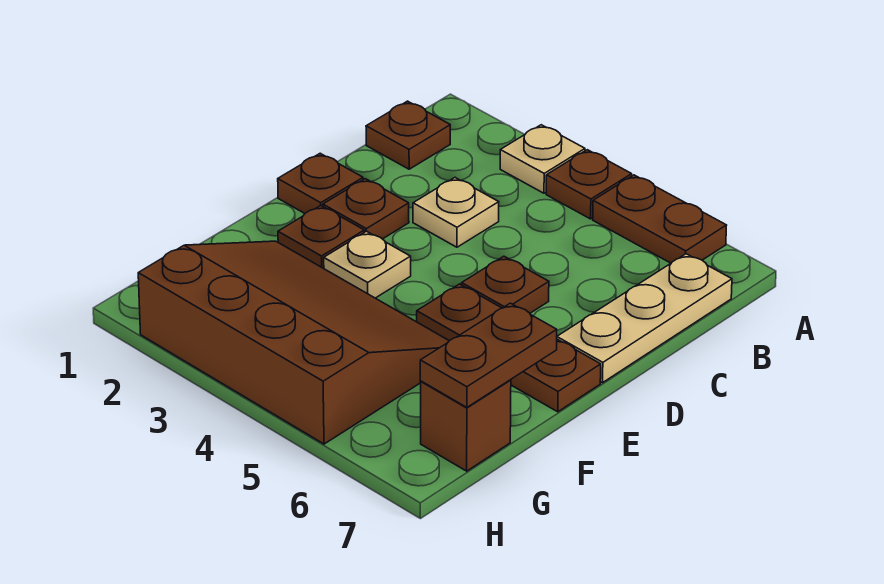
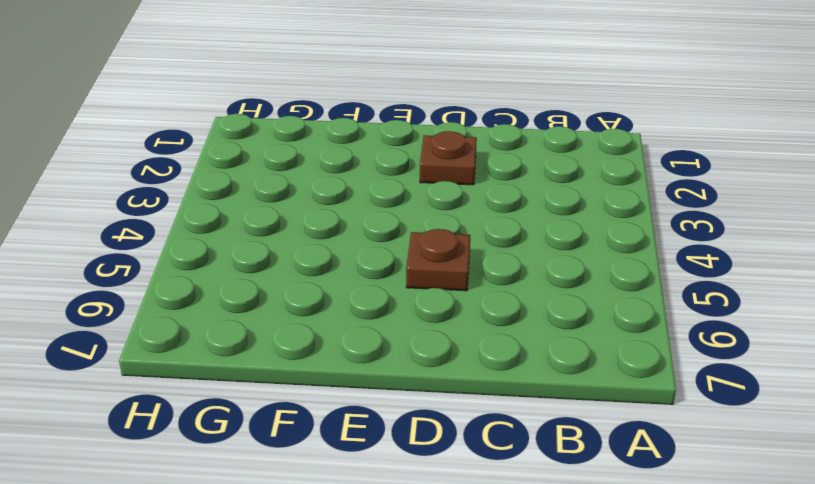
none -> tan plate A3 level 1
none -> brown plate A4 level 1
none -> brown plate A5:A6 level 1

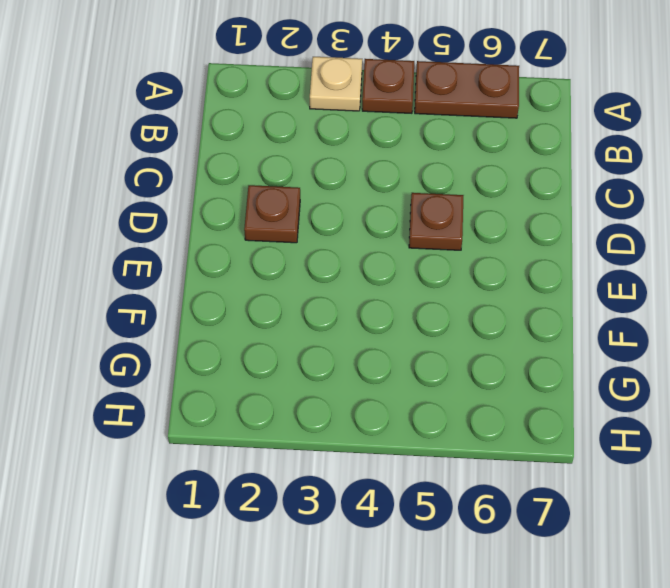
none -> brown plate B1 level 1
none -> tan plate B7:D7 level 1
none -> tan plate C3 level 1

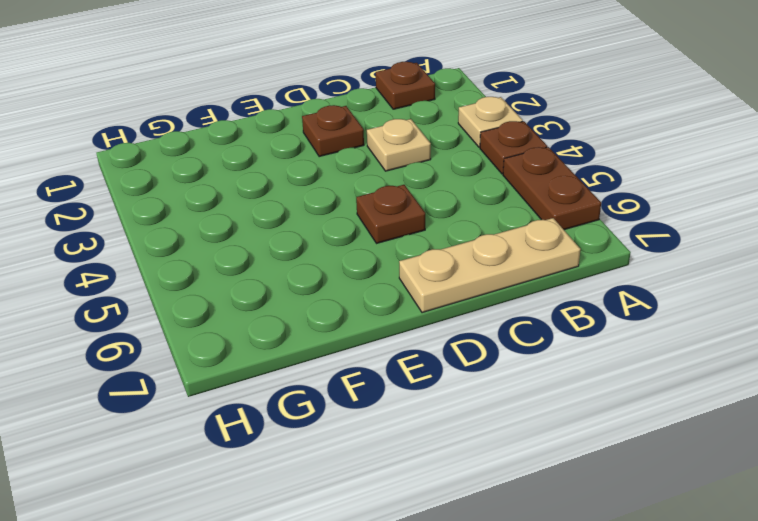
none -> brown plate D1 level 1
none -> brown plate E2 level 1
none -> tan plate E3 level 1

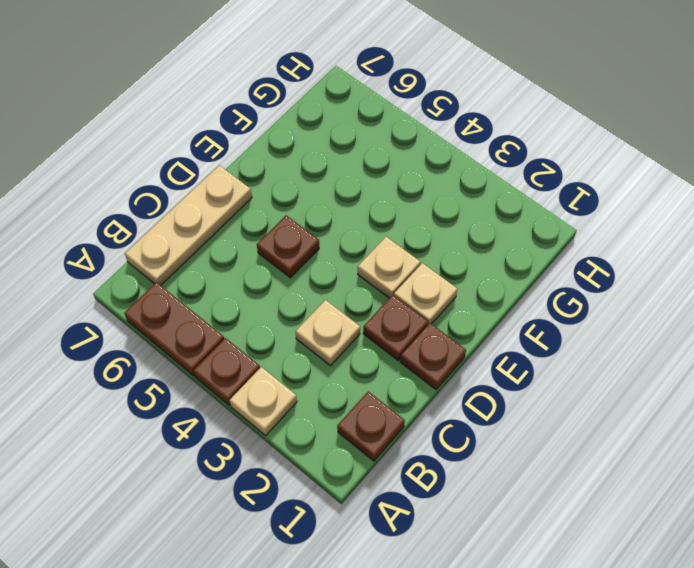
tan plate E2 level 1 -> brown plate E2 level 1
none -> brown plate E5:E7 level 1
none -> brown slope F2:H5 level 1 top H
none -> brown brick G7 level 1

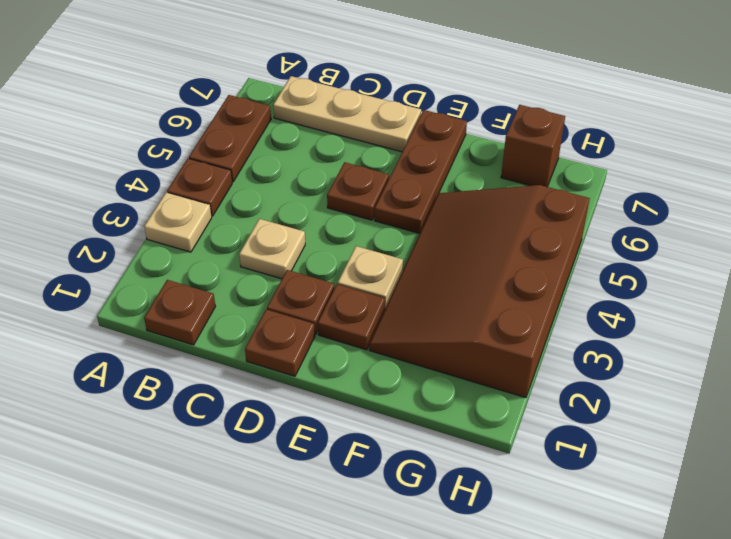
none -> brown plate F7:G7 level 2

